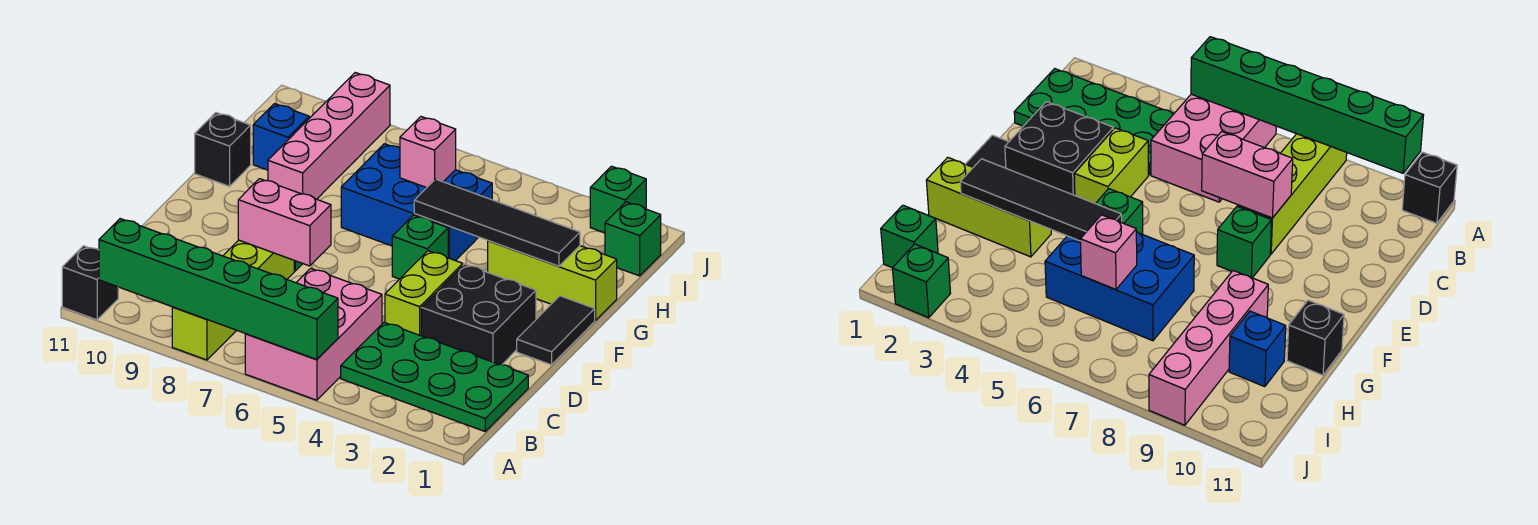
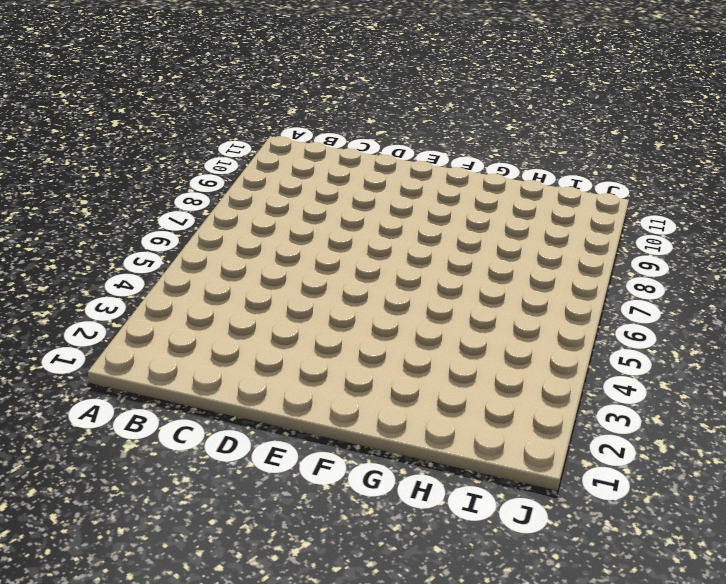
none -> pink brick A5:C6 level 1
none -> lime brick A8:D8 level 1
none -> black brick A11 level 1

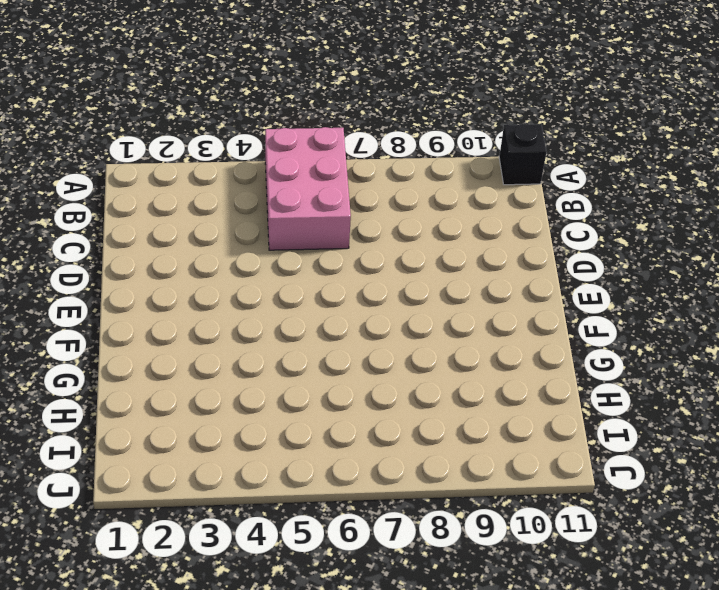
none -> lime brick A8:D8 level 1
none -> green plate B1:C4 level 1
none -> black brick D2:E3 level 1

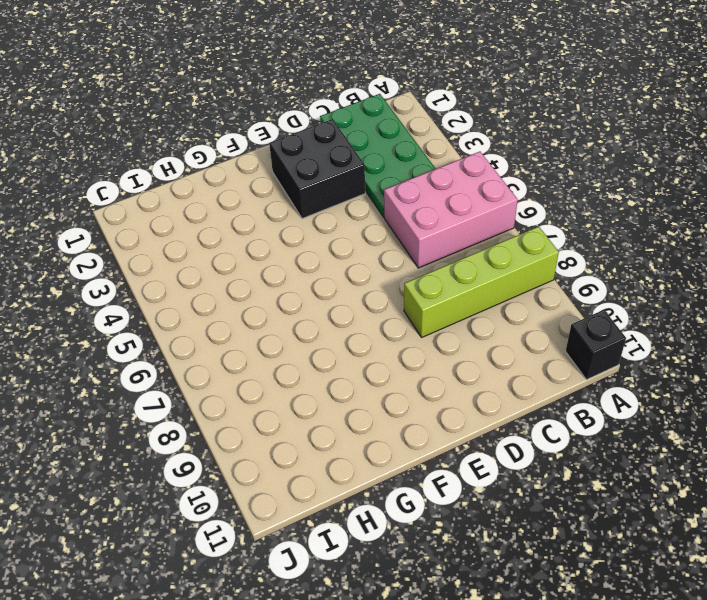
none -> lime brick D4:E4 level 1
none -> black tile E1:F1 level 1
none -> green brick E8 level 1

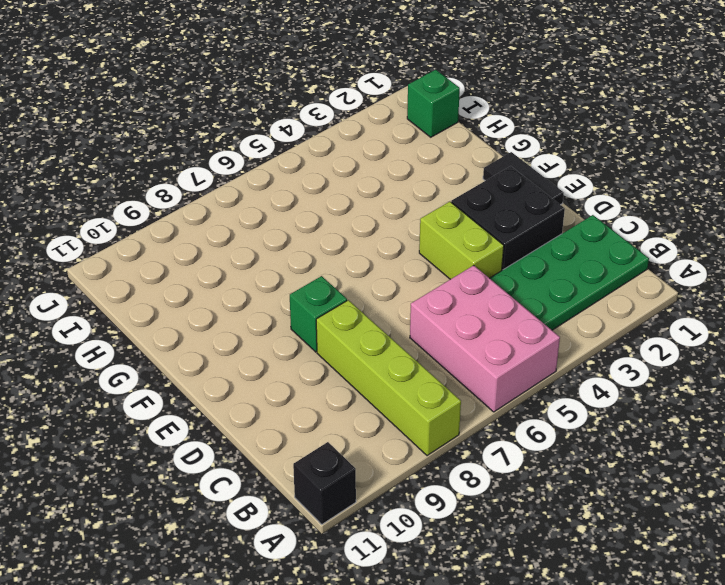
none -> green brick F5 level 1
none -> lime brick G1:G3 level 1
none -> blue brick G5:H7 level 1

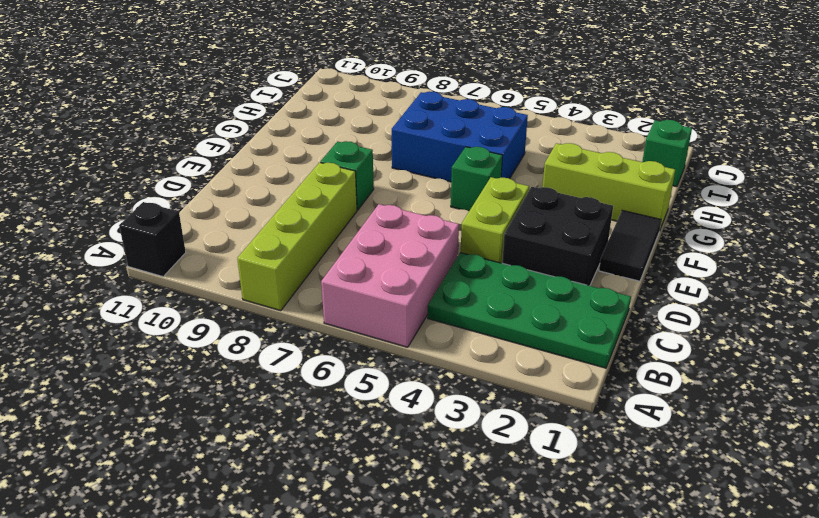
none -> pink brick G9:J9 level 1
none -> black brick G11 level 1
none -> blue brick H10 level 1

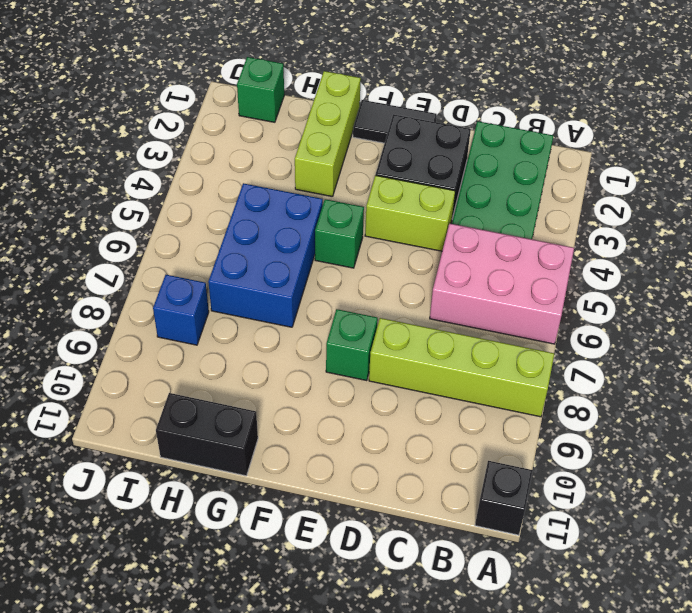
black brick G11:H11 level 1 -> black brick G11 level 1
blue brick I8 level 1 -> blue brick H10 level 1
none -> pink brick G9:J9 level 1
none -> green brick J2 level 1
none -> green brick A5:A10 level 2

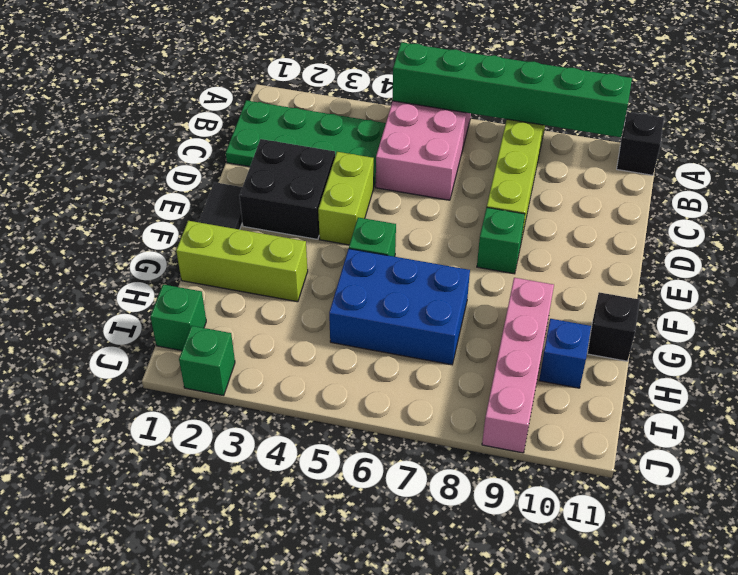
none -> pink brick D7:D8 level 2
none -> black tile G2:G5 level 2
none -> pink brick H6 level 2

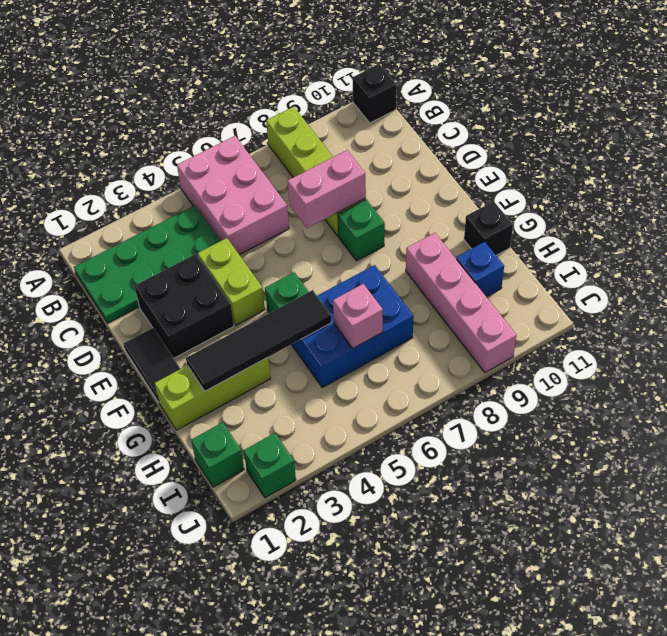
none -> green brick A5:A10 level 2

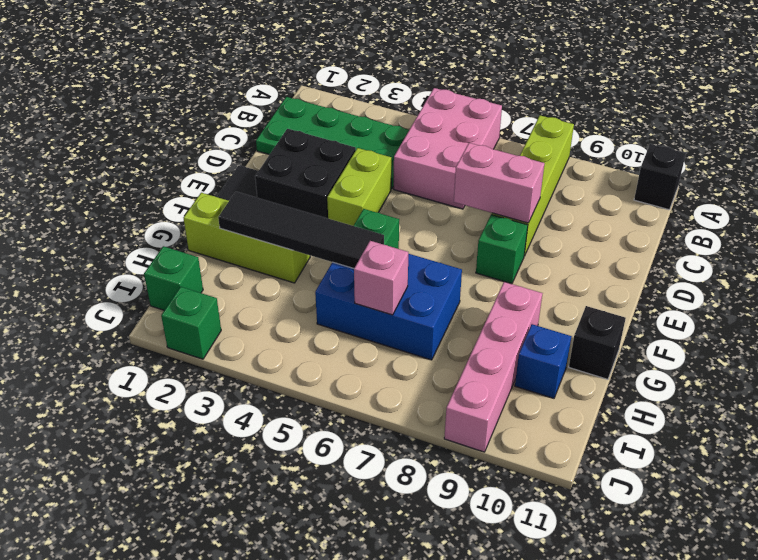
none -> green brick A5:A10 level 2

